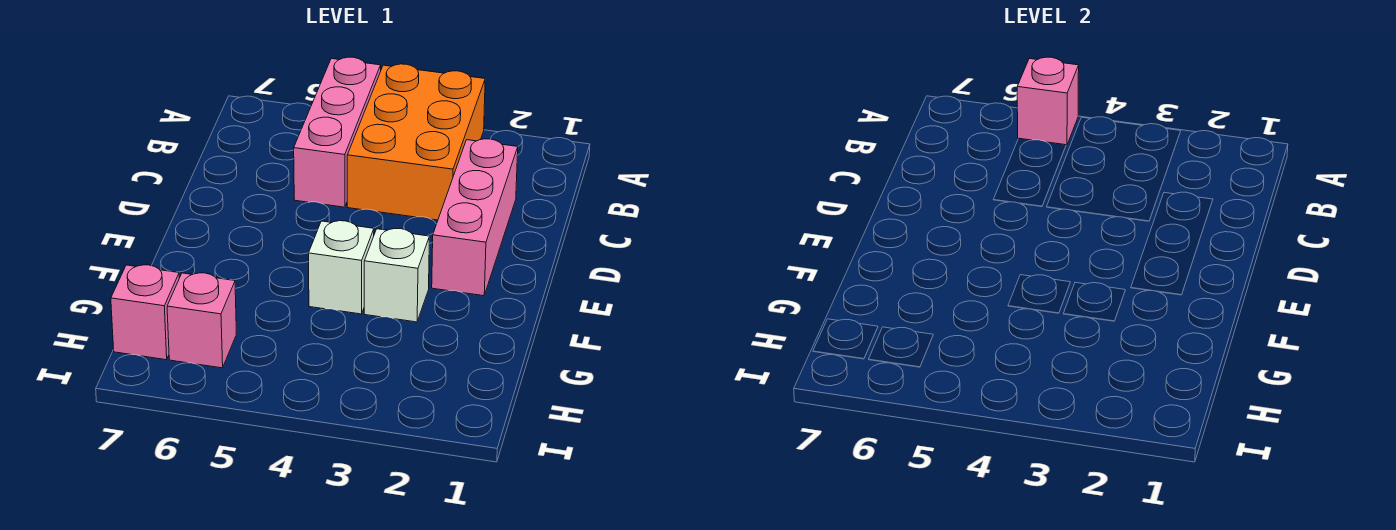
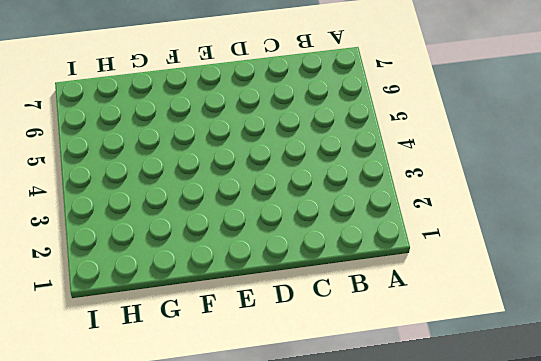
none -> orange brick A3:C4 level 1
none -> pink brick A5:C5 level 1

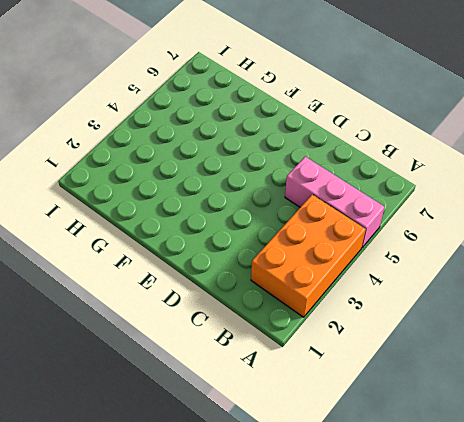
orange brick A2:B4 level 1 -> orange brick A3:C4 level 1
none -> pink brick C2:E2 level 1
none -> white brick F3 level 1

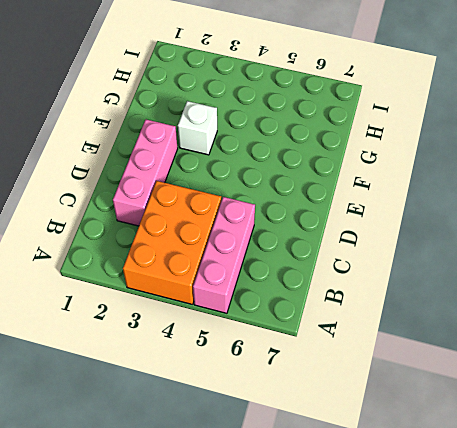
none -> white brick F4 level 1
none -> pink brick H6 level 1

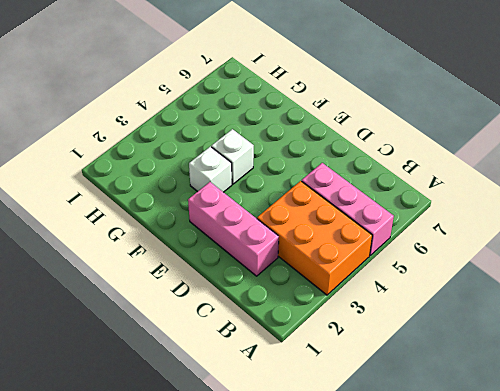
none -> pink brick H6 level 1
none -> pink brick H7 level 1

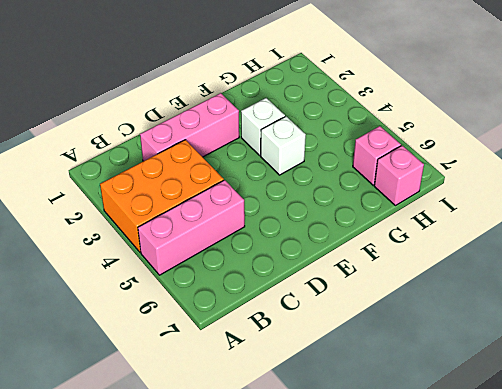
none -> pink brick A5 level 2

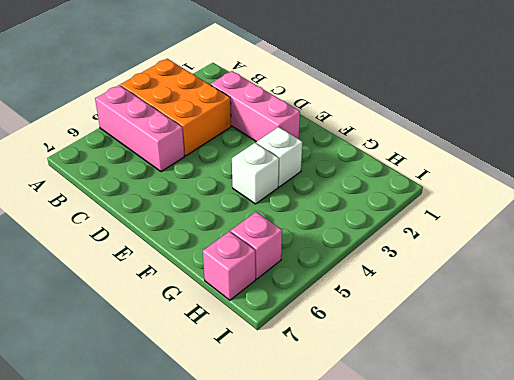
none -> pink brick A5 level 2

